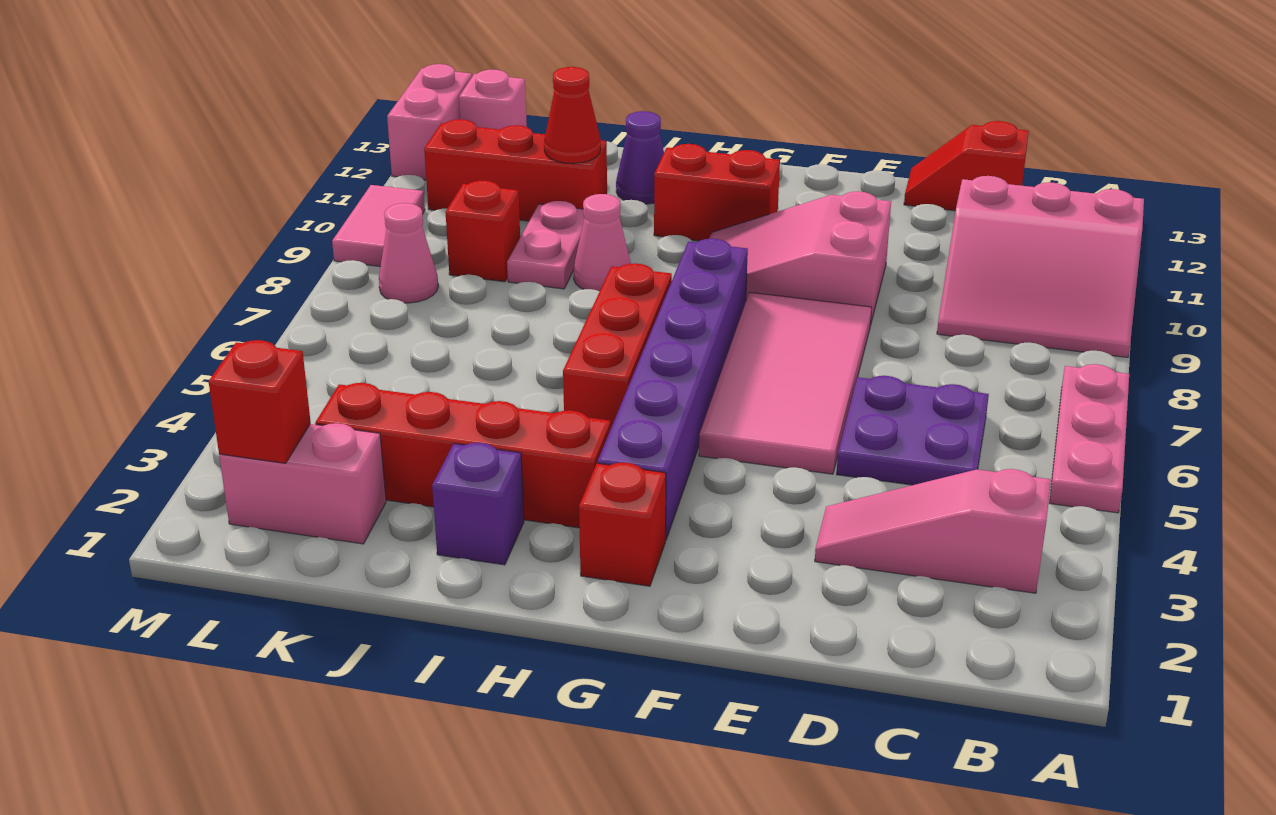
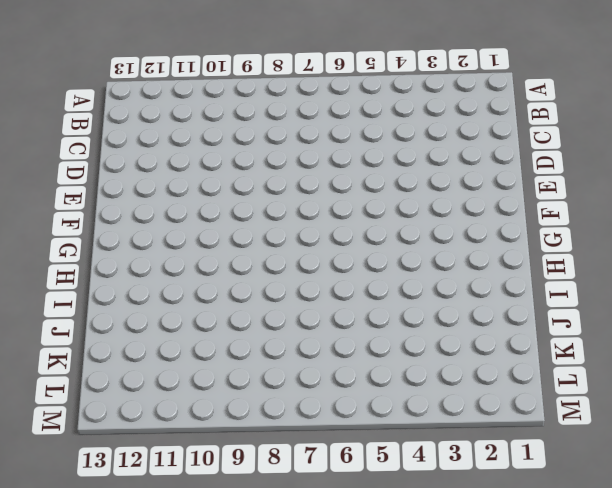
none -> pink plate A5:A7 level 1
none -> pink slope A9:C11 level 1 top 11
none -> pink slope B3:D3 level 1 top B

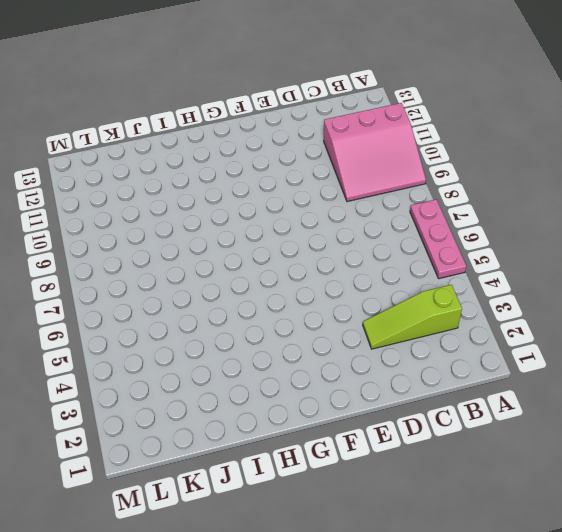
lime slope B3:D3 level 1 top B -> pink slope B3:D3 level 1 top B
none -> purple plate C5:D6 level 1
none -> red slope C13:D13 level 1 top C
none -> pink tile E5:F8 level 1

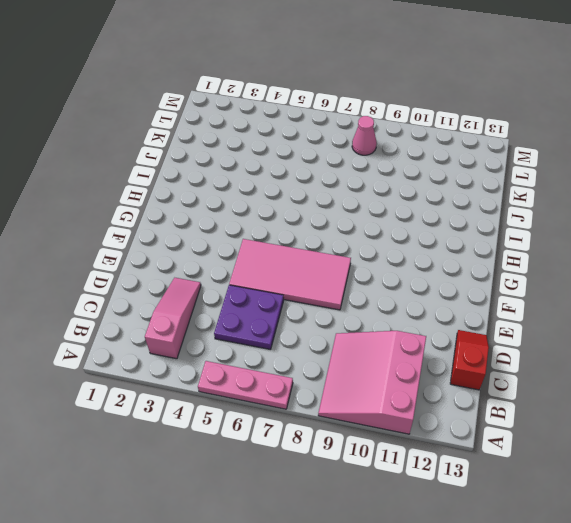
none -> pink slope E9:G10 level 1 top E
none -> red brick G2 level 1
none -> purple brick G3:G8 level 1

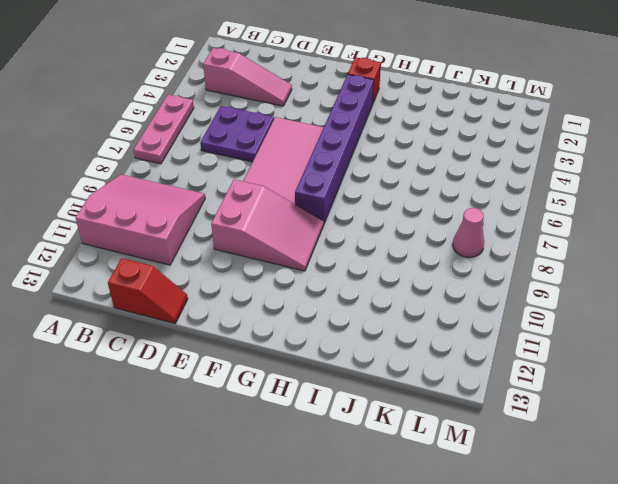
none -> red brick G11:H11 level 1
none -> red brick H3:K3 level 1
none -> red brick H5:H7 level 1

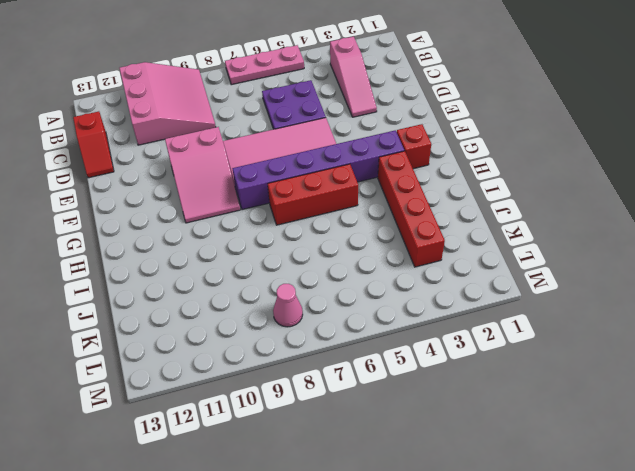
none -> red brick G11:H11 level 1
none -> purple brick I2 level 1
none -> pink cone I9 level 1

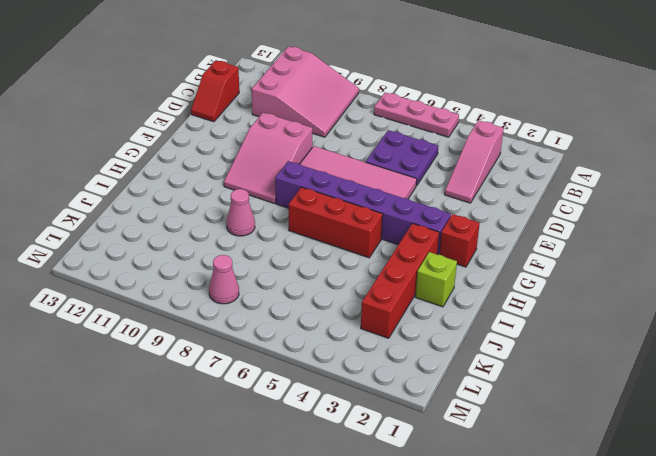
lime brick I2 level 1 -> purple brick I2 level 1
none -> red brick G11:H11 level 1
none -> purple cone I12 level 1
none -> pink plate J9:J10 level 1

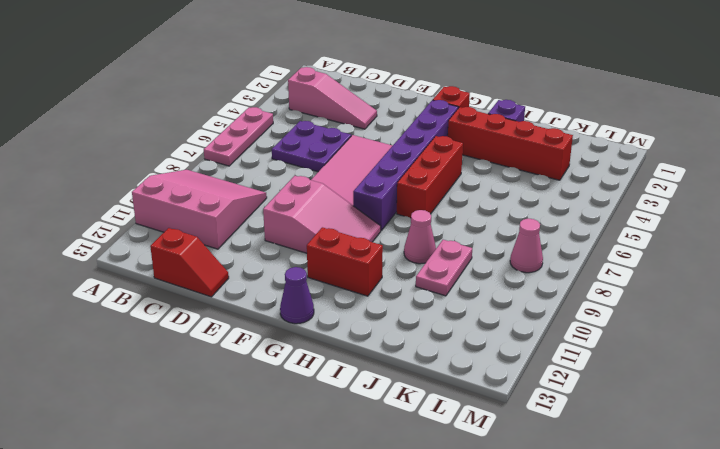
purple cone G13 level 1 -> purple cone I12 level 1
none -> red brick J11:L11 level 1
none -> pink brick K2:L2 level 1
none -> red brick K9 level 1

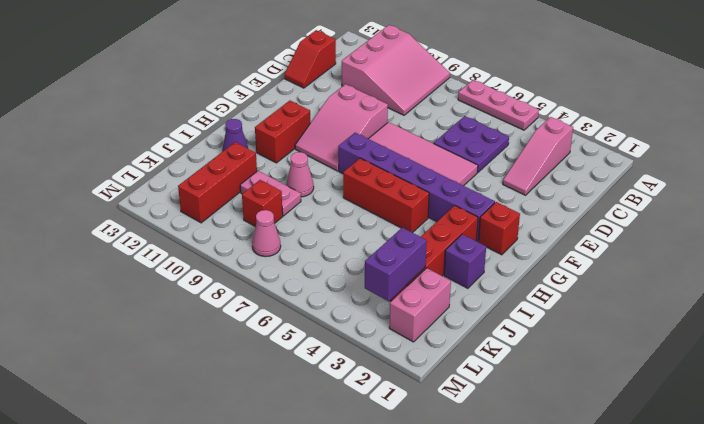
purple brick K3:L3 level 2 -> none
none -> pink brick L13 level 1
none -> pink tile M9:M10 level 1
none -> pink brick M12:M13 level 1

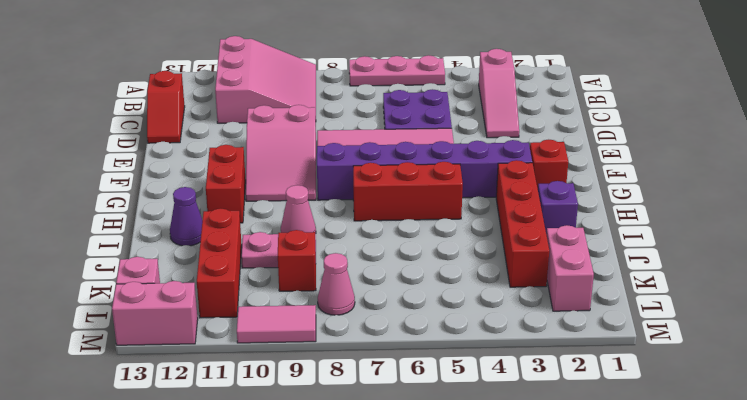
none -> red cone J11 level 2
none -> red brick L2 level 2

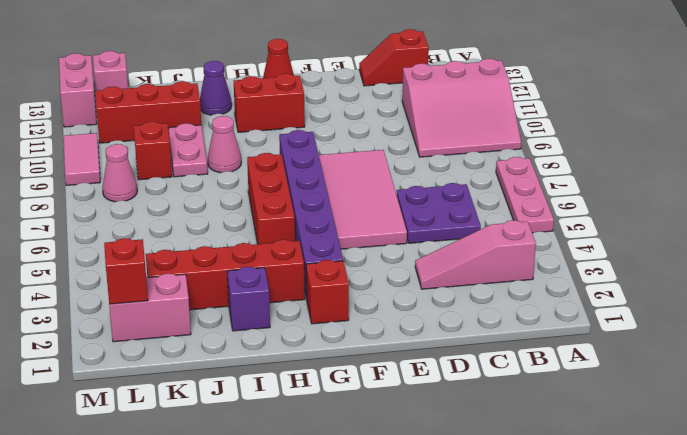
red cone G13 level 1 -> red cone J11 level 2
none -> pink slope E9:G10 level 1 top E

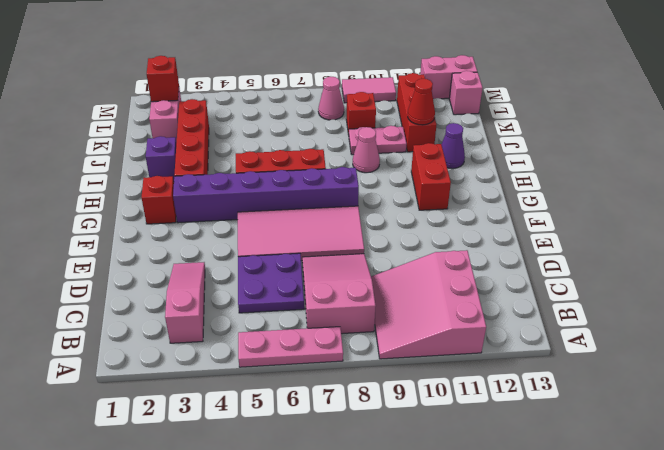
pink slope B7:D8 level 1 top B -> pink slope E9:G10 level 1 top E
none -> red slope C13:D13 level 1 top C

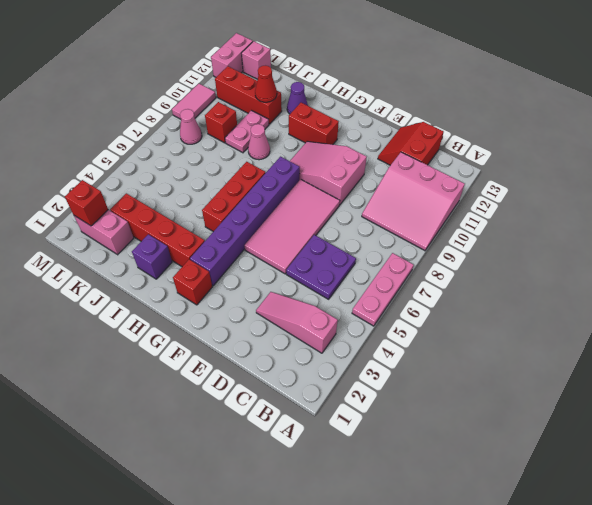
red slope C12:D13 level 1 top C -> red slope C13:D13 level 1 top C

